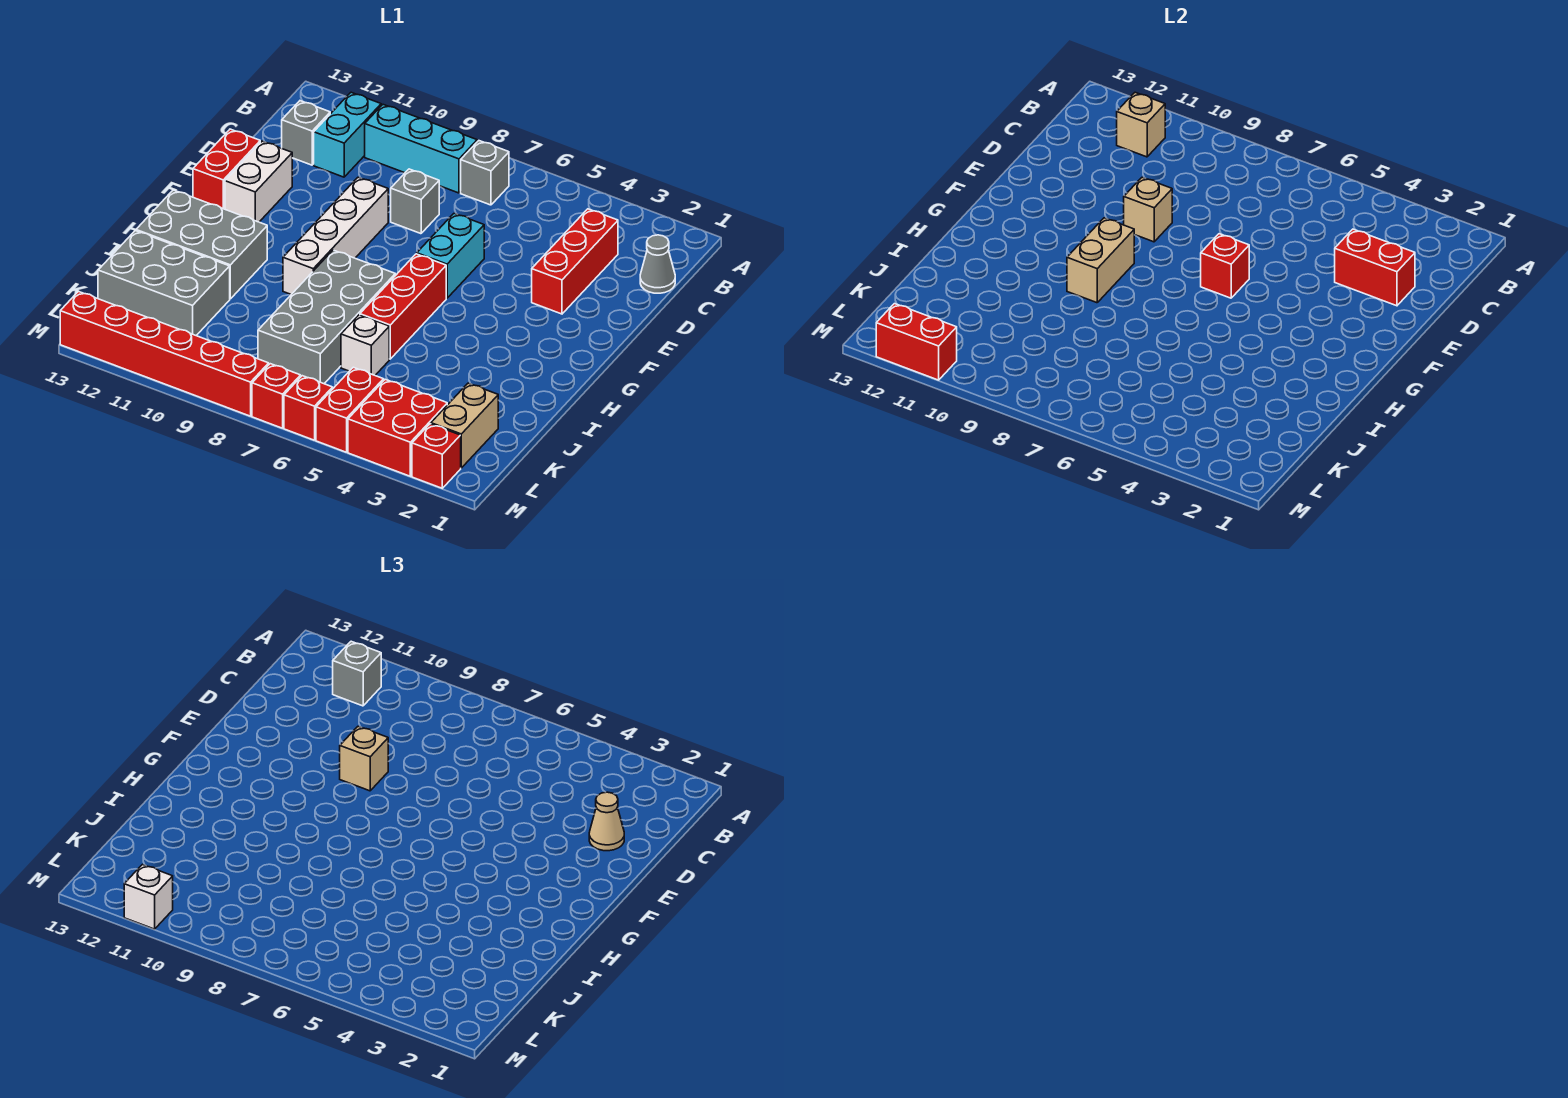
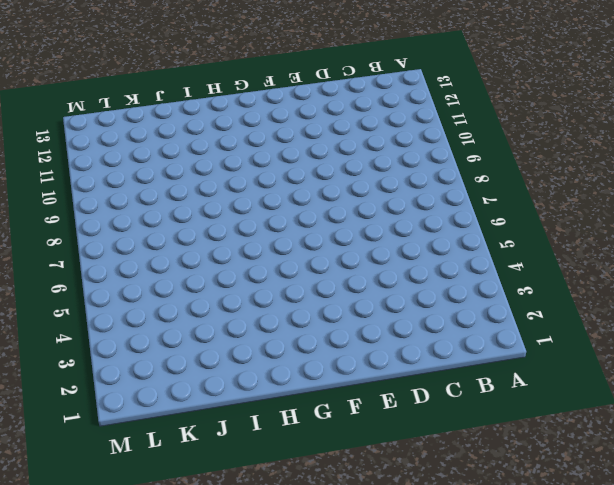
none -> grey brick B7 level 1
none -> cyan brick B8:B10 level 1
none -> cyan brick B11:C11 level 1
none -> grey cone C1 level 1

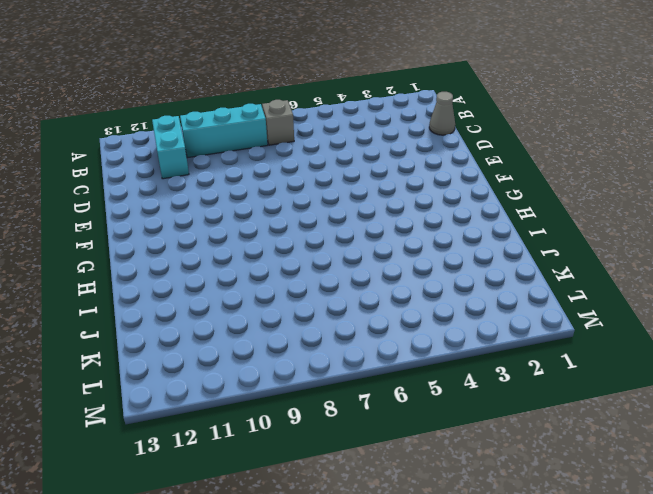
none -> red brick C3:E3 level 1
none -> grey brick C12 level 1
none -> grey brick D8 level 1
none -> cyan brick E6:F6 level 1

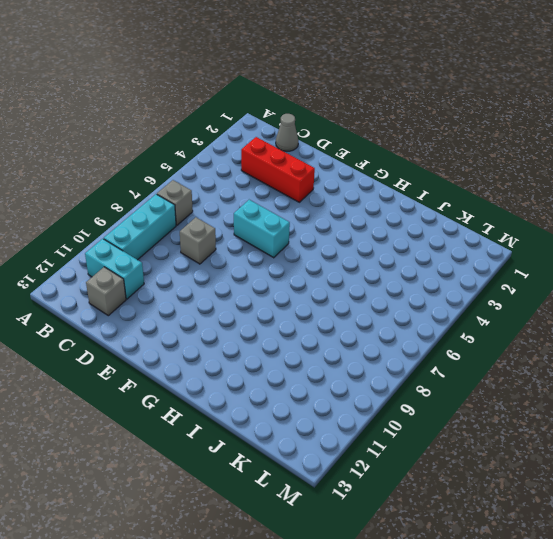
none -> white brick E9:H9 level 1
none -> white brick E12:F12 level 1
none -> red brick E13:F13 level 1
none -> red brick G6:I6 level 1

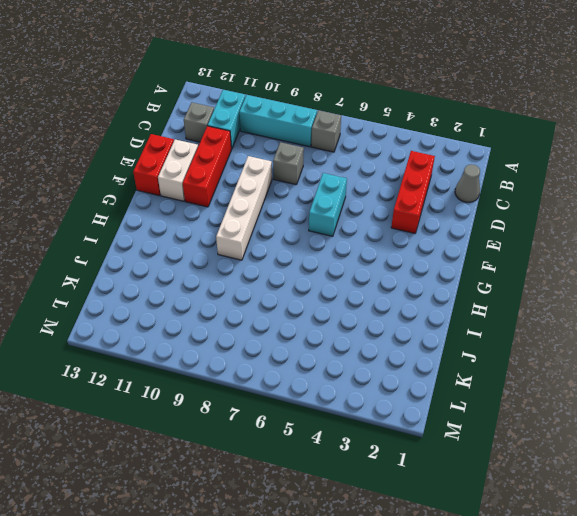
red brick D11:F11 level 1 -> red brick G6:I6 level 1
none -> grey brick H7:K8 level 1
none -> grey brick H11:I13 level 1
none -> white brick J6 level 1
none -> grey brick J11:K13 level 1

